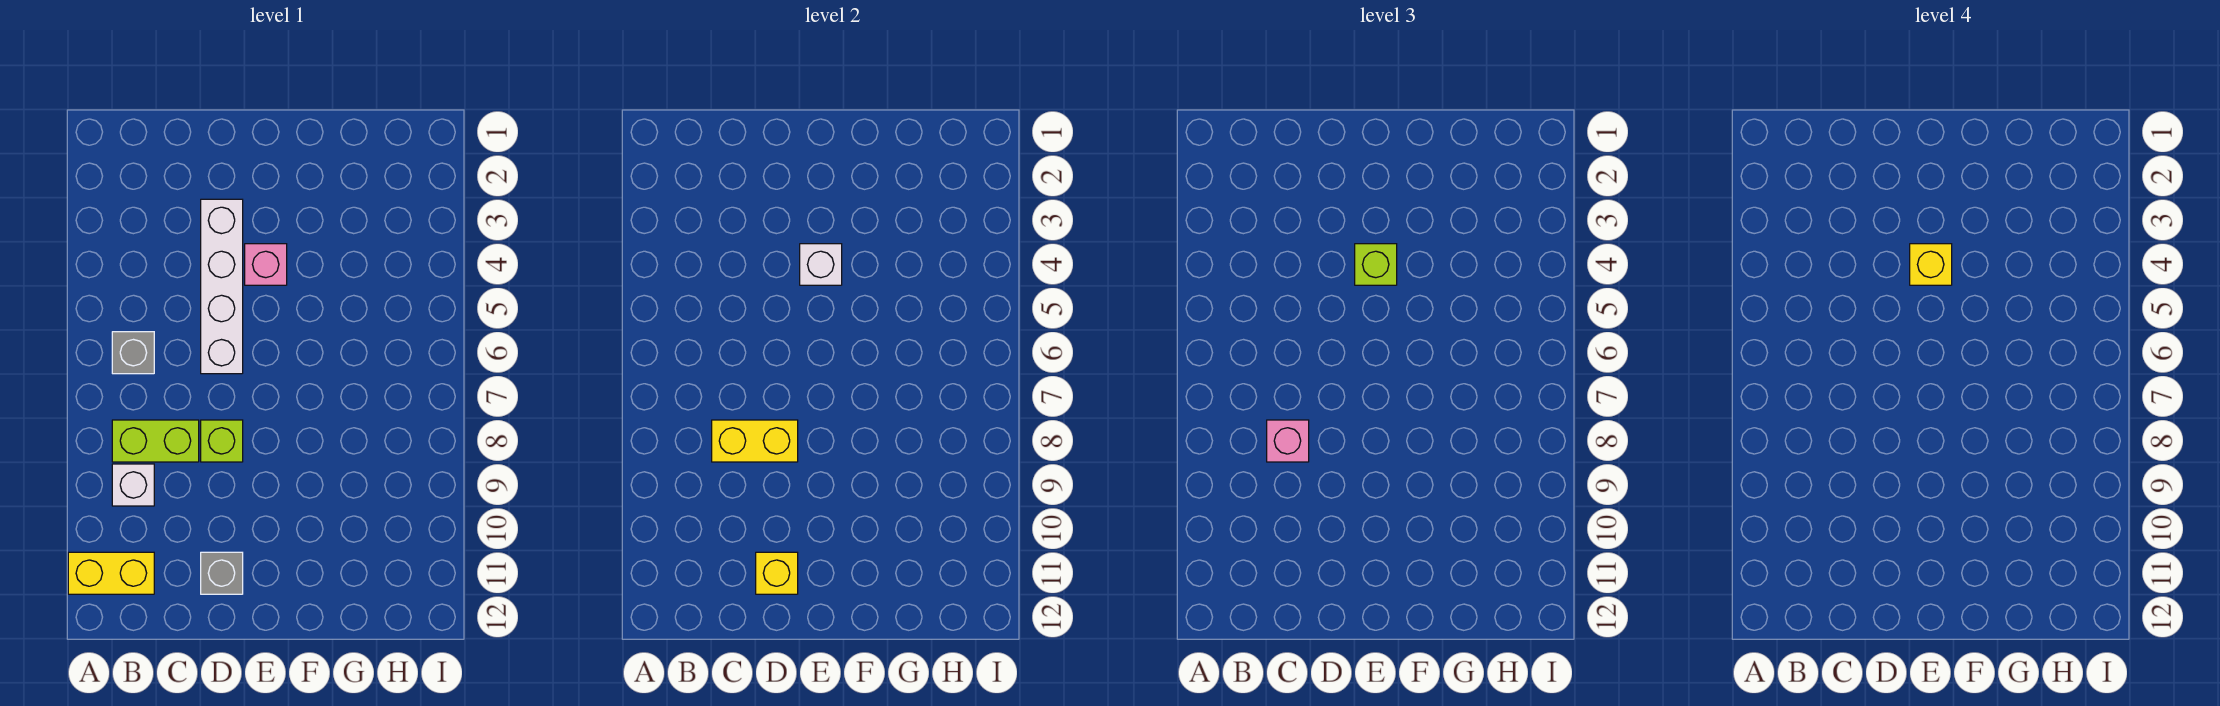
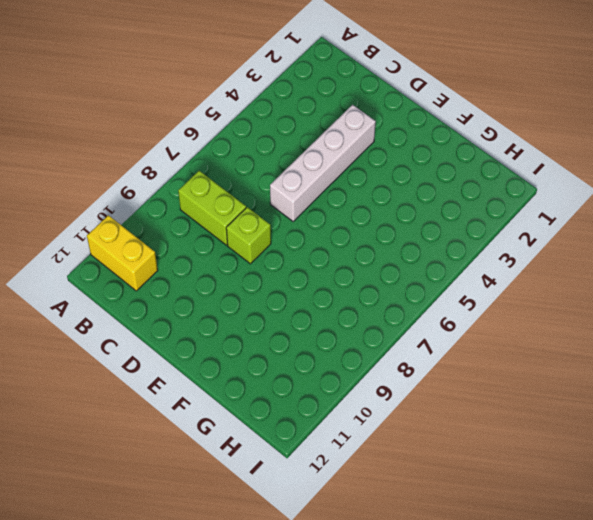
none -> grey brick B6 level 1
none -> white brick B9 level 1
none -> grey brick D11 level 1

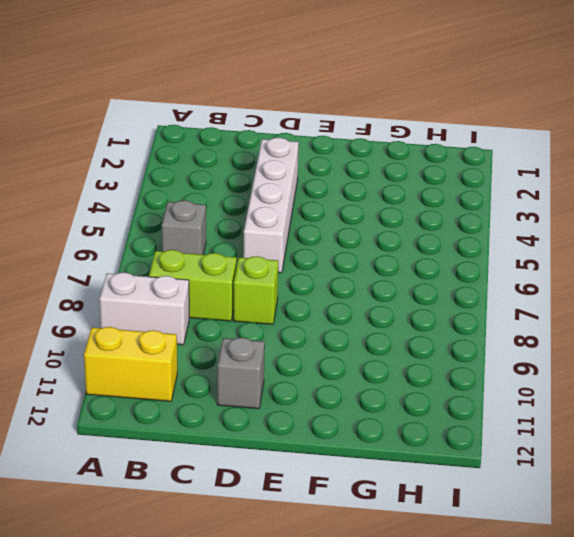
white brick A9:B9 level 1 -> white brick B9 level 1
none -> pink brick E4 level 1
none -> yellow brick C8:D8 level 2
none -> yellow brick D11 level 2

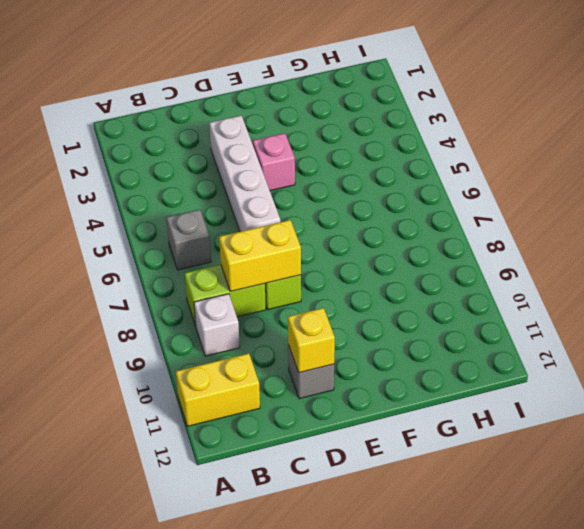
none -> white brick E4 level 2
none -> pink brick C8 level 3
none -> lime brick E4 level 3

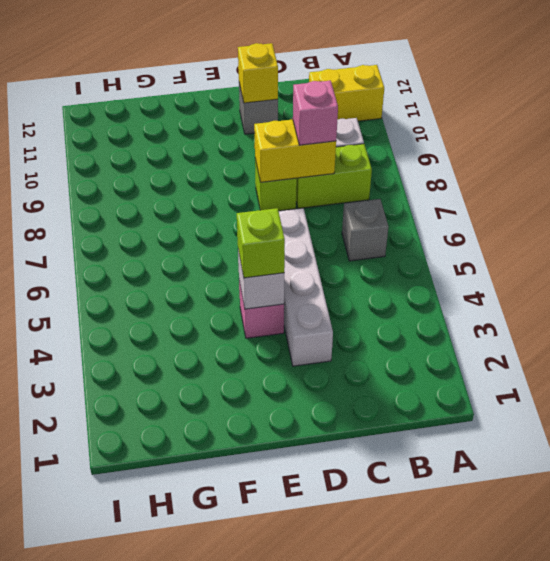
none -> yellow brick E4 level 4

